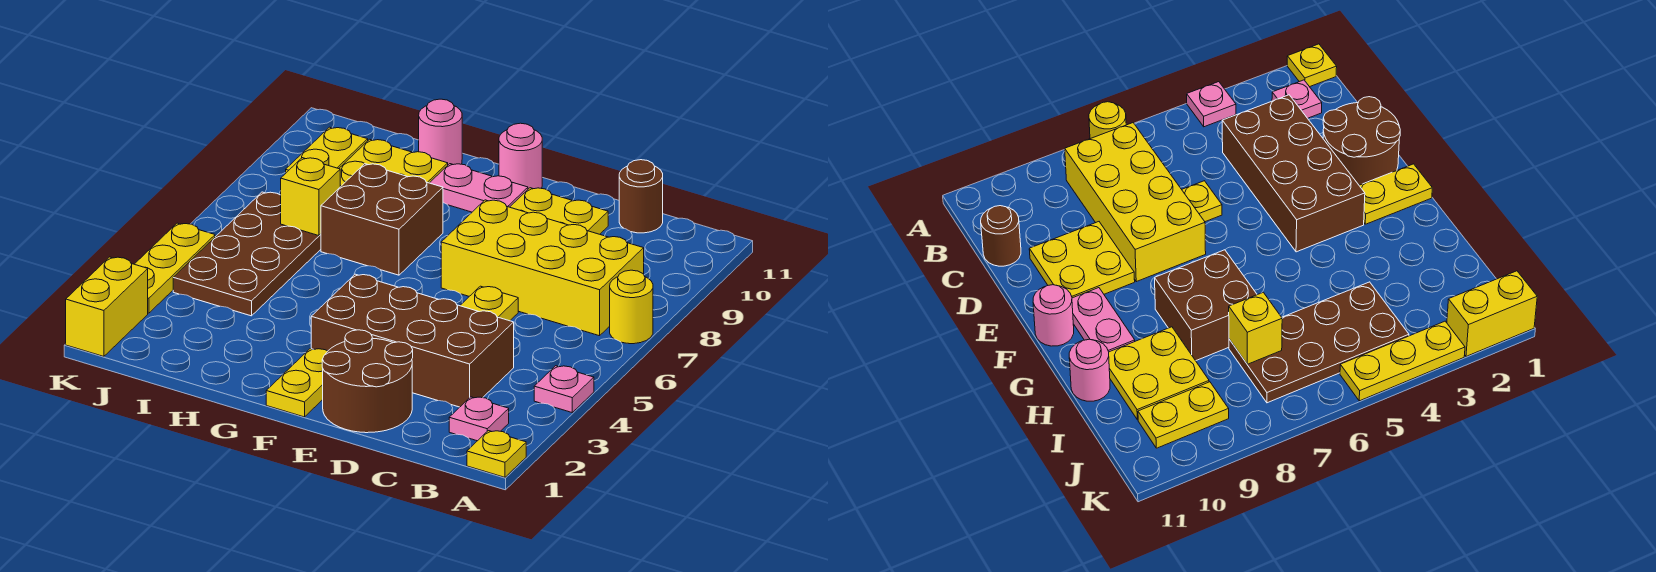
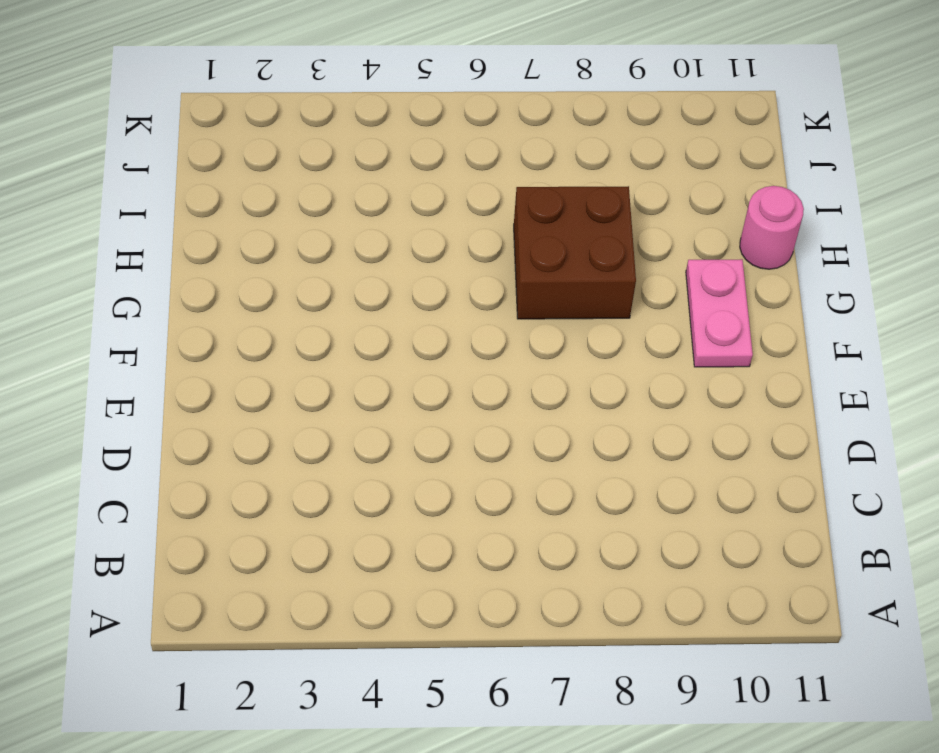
none -> yellow plate A1 level 1
none -> pink plate A4 level 1
none -> yellow round brick A7 level 1

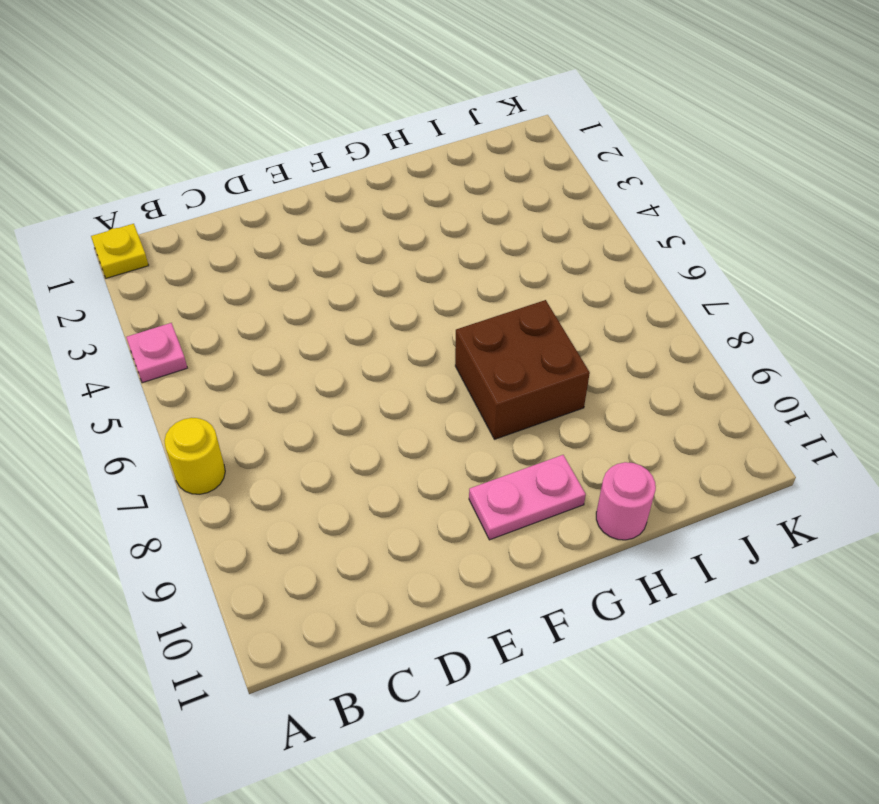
none -> pink plate B2 level 1
none -> yellow brick B7:E8 level 1
none -> brown brick C3:F4 level 1

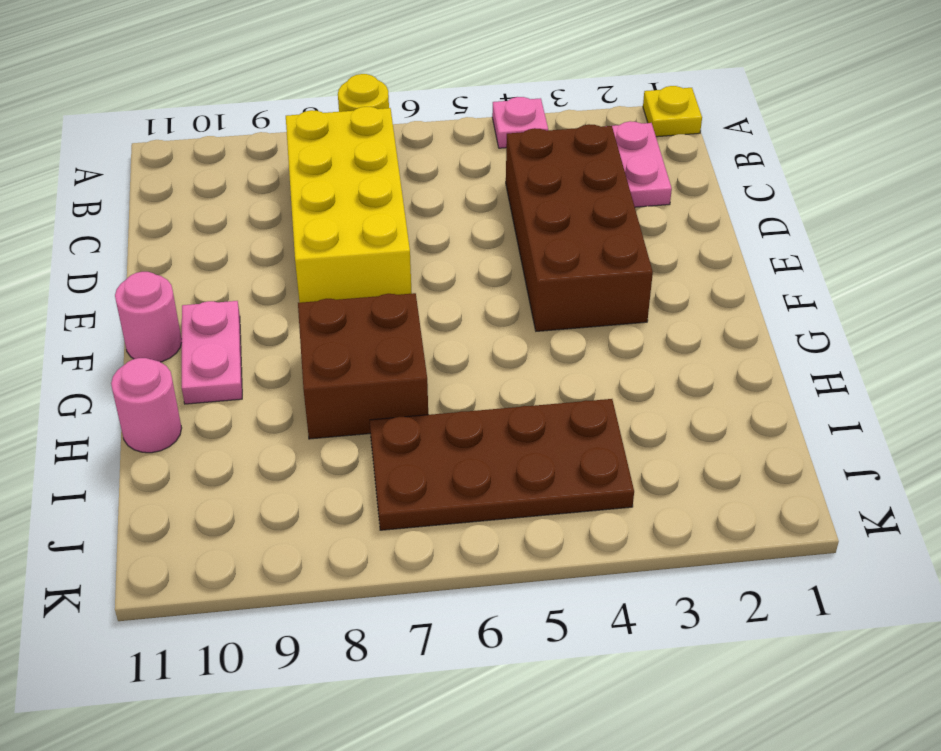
pink plate B2:C2 level 1 -> pink plate B2 level 1
none -> brown round brick C11 level 1
none -> brown round brick D1:E2 level 1
none -> yellow plate D6 level 1

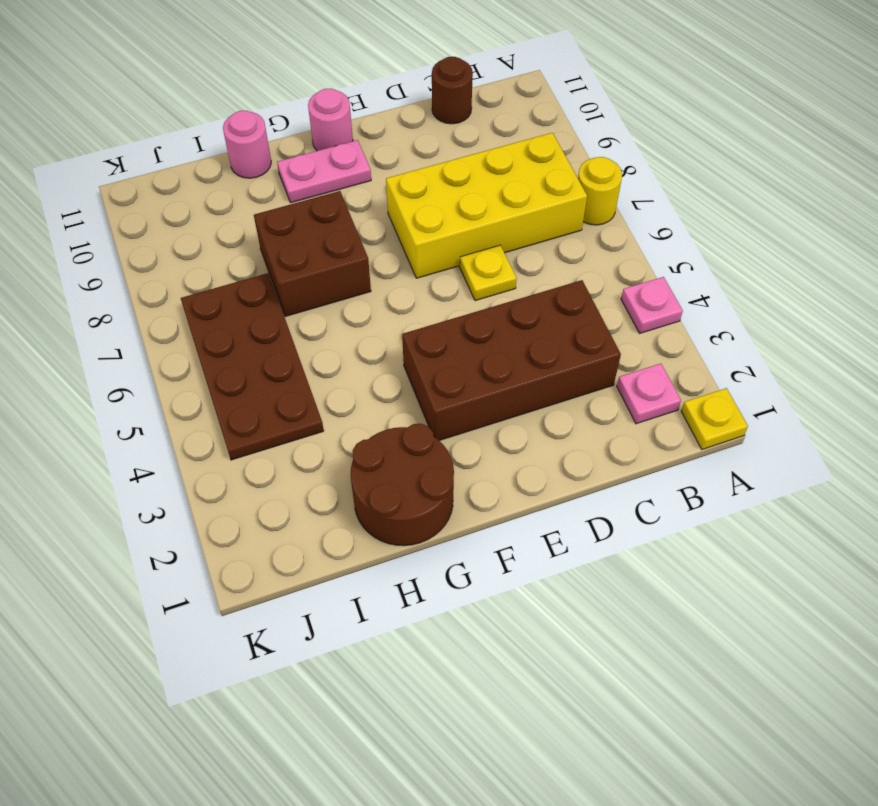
brown round brick G1:H2 level 1 -> brown round brick D1:E2 level 1
none -> yellow plate D9:E10 level 1
none -> yellow plate F1:F2 level 1
none -> yellow plate H9:I10 level 1

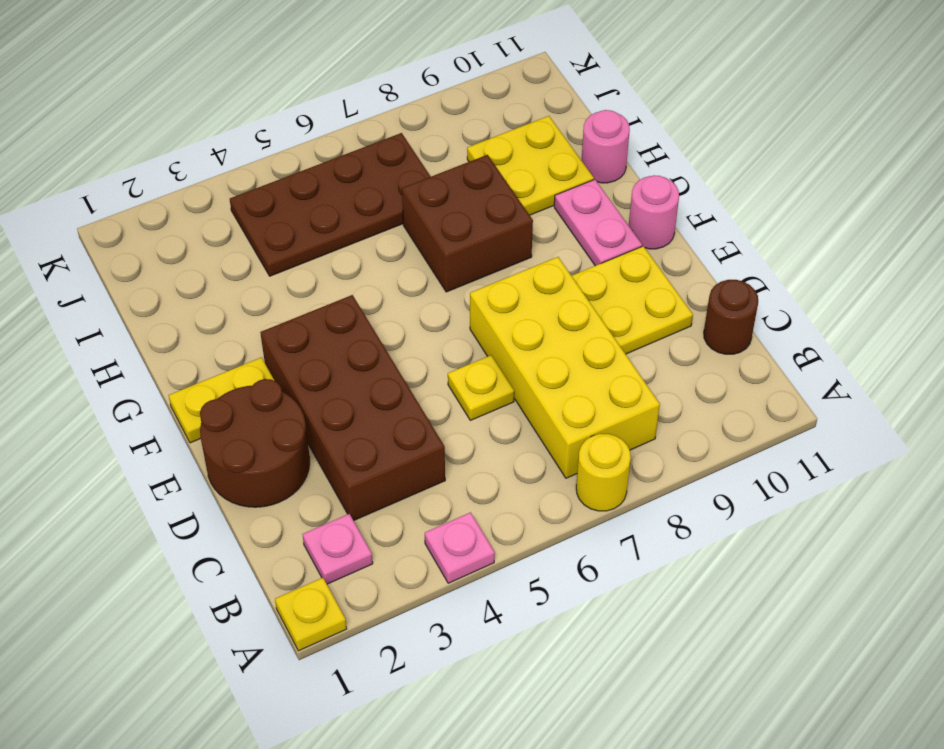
none -> yellow plate J9:J10 level 1
none -> yellow brick K1:K2 level 1
none -> yellow plate K3:K5 level 1

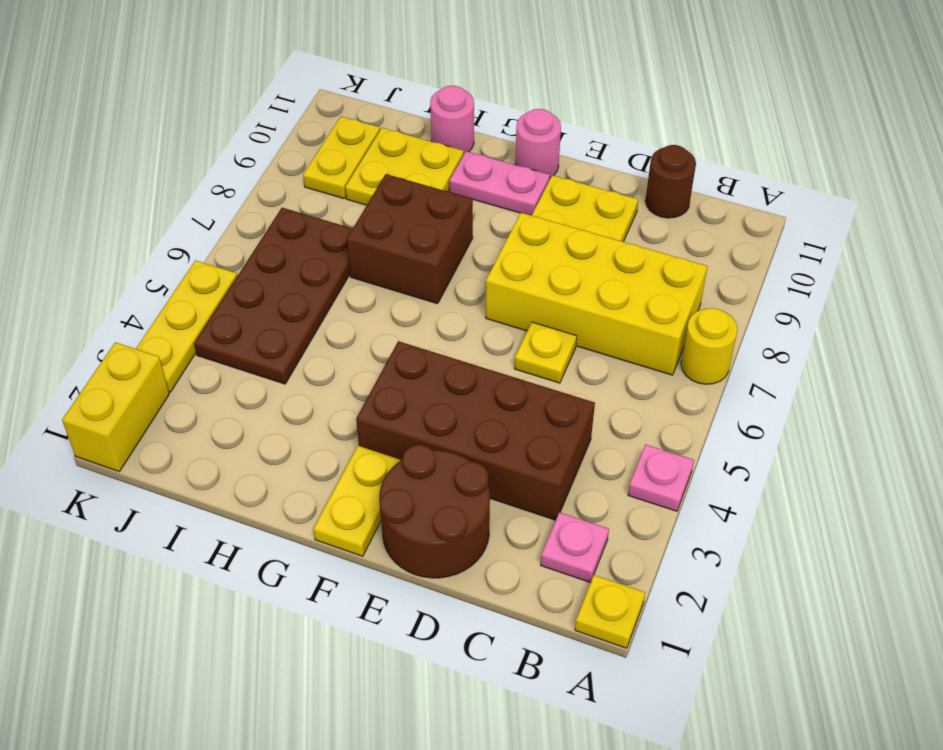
none -> yellow brick I7 level 2

